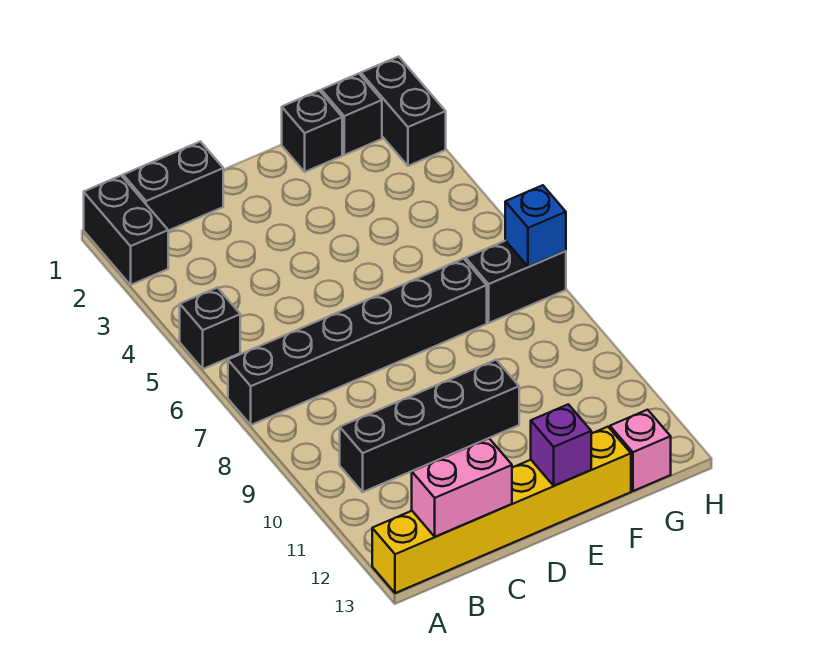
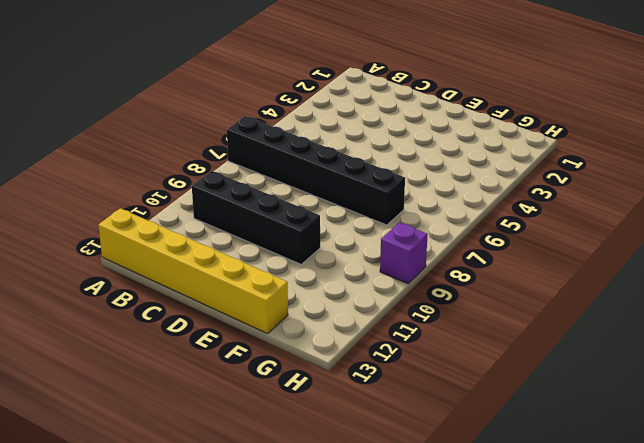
purple brick H9 level 1 -> purple brick E13 level 2
none -> black brick A1:A2 level 1
none -> black brick A5 level 1
none -> black brick B1:C1 level 1

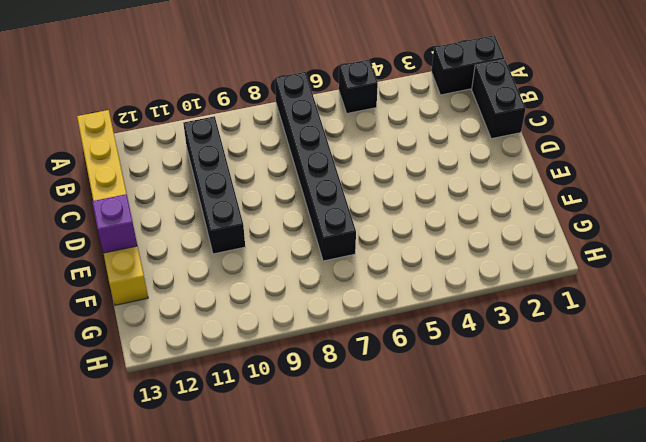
none -> black brick F1 level 1
none -> black brick G1 level 1
none -> black brick G7:H7 level 1

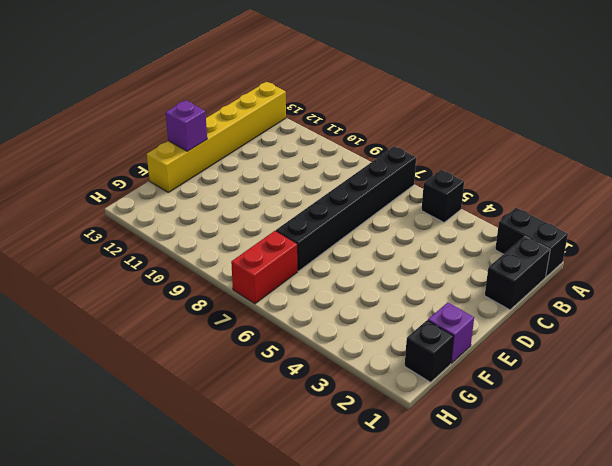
purple brick F1 level 1 -> black brick F1 level 1
red brick G7:H7 level 1 -> black brick G7:H7 level 1
none -> black brick B10:E10 level 1
none -> pink brick G13 level 1
none -> black brick H1:H2 level 1

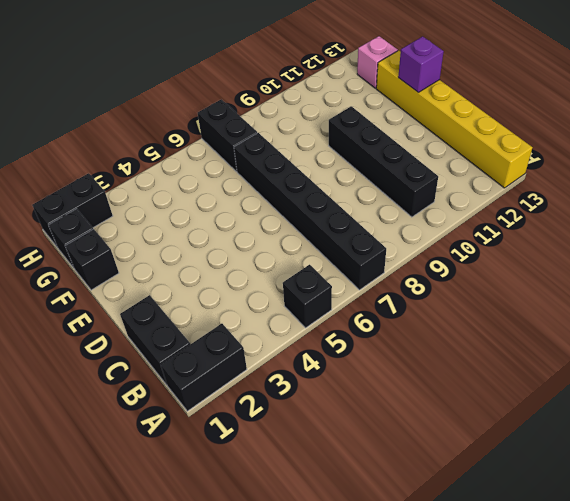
none -> pink brick B13:C13 level 2
none -> blue brick H7 level 2

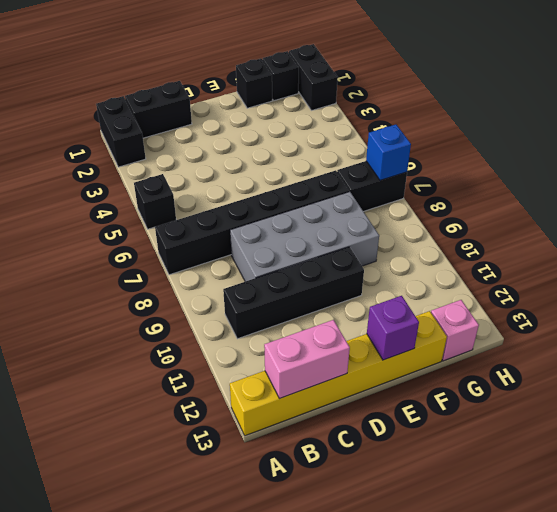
grey brick C8:F9 level 1 -> none

